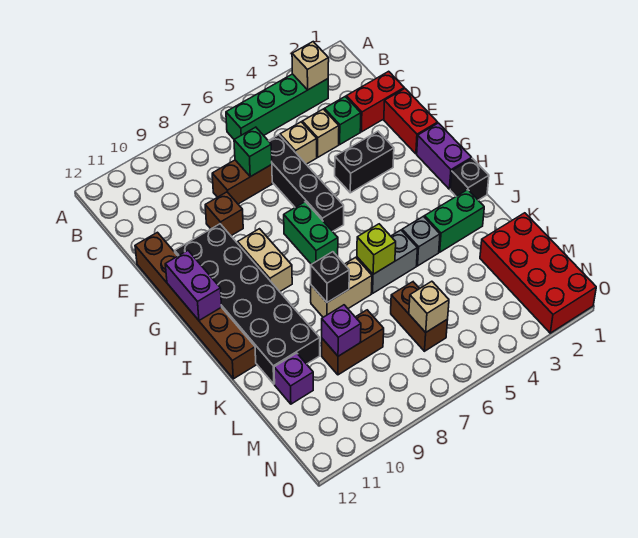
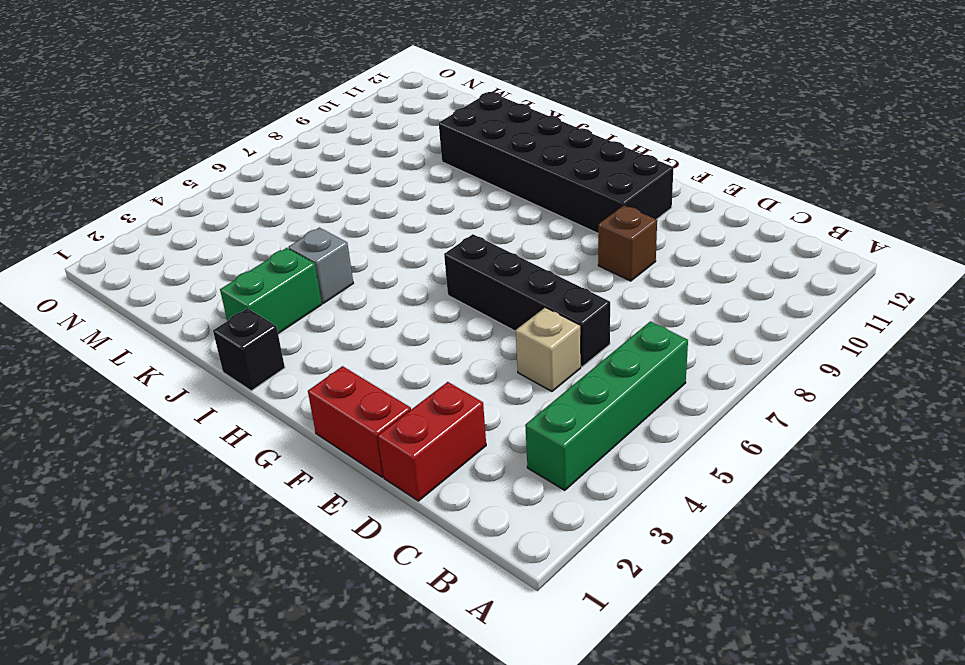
none -> green brick D3 level 1
none -> tan brick D4 level 1
none -> brown brick D7:D8 level 1
none -> brown brick E12:J12 level 1

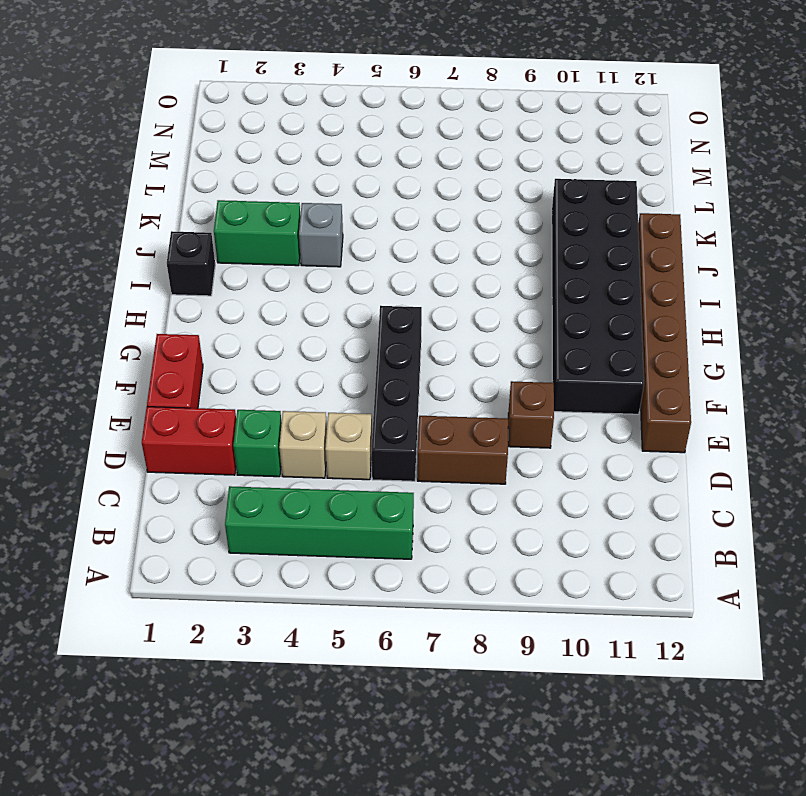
none -> black brick F3:F4 level 1
none -> purple brick G1:H1 level 1
none -> green brick G7:H7 level 1
none -> tan brick G9:H9 level 1

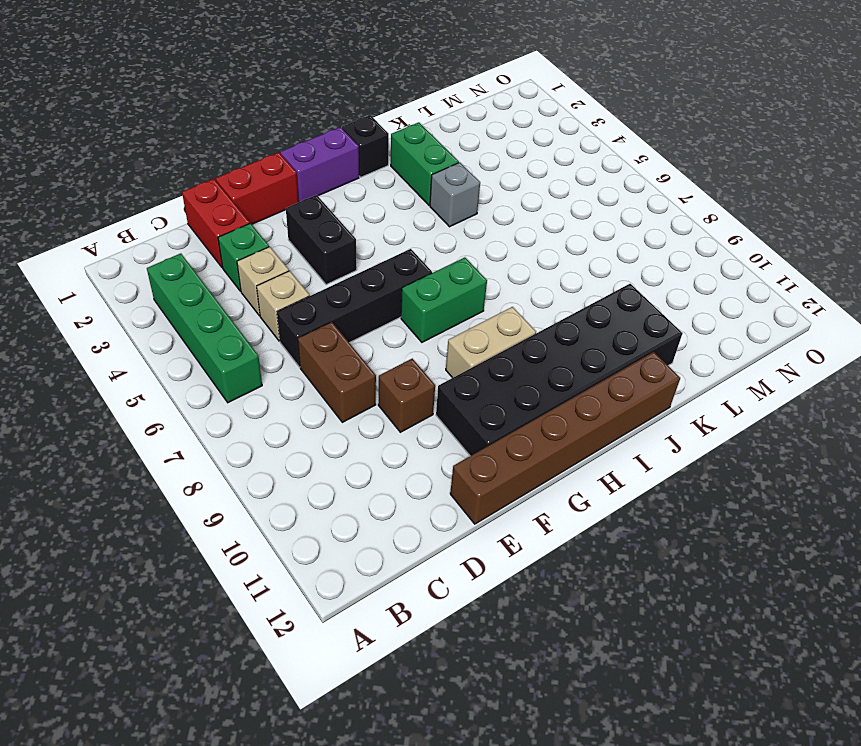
none -> grey brick J5:J6 level 1
none -> tan brick J7:J8 level 1
none -> red brick L1:O2 level 1
none -> brown brick L6:M6 level 1

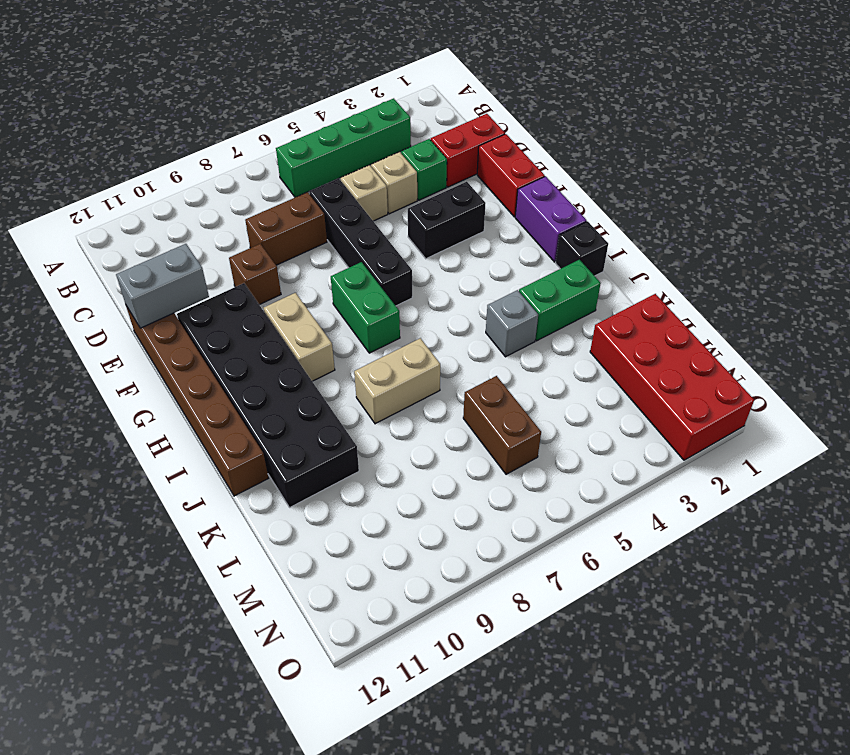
grey brick E11:E12 level 2 -> grey brick J5:J6 level 1
none -> brown brick L8:L9 level 1
none -> purple brick L11 level 1
none -> tan brick B3 level 2
none -> green brick D7 level 2

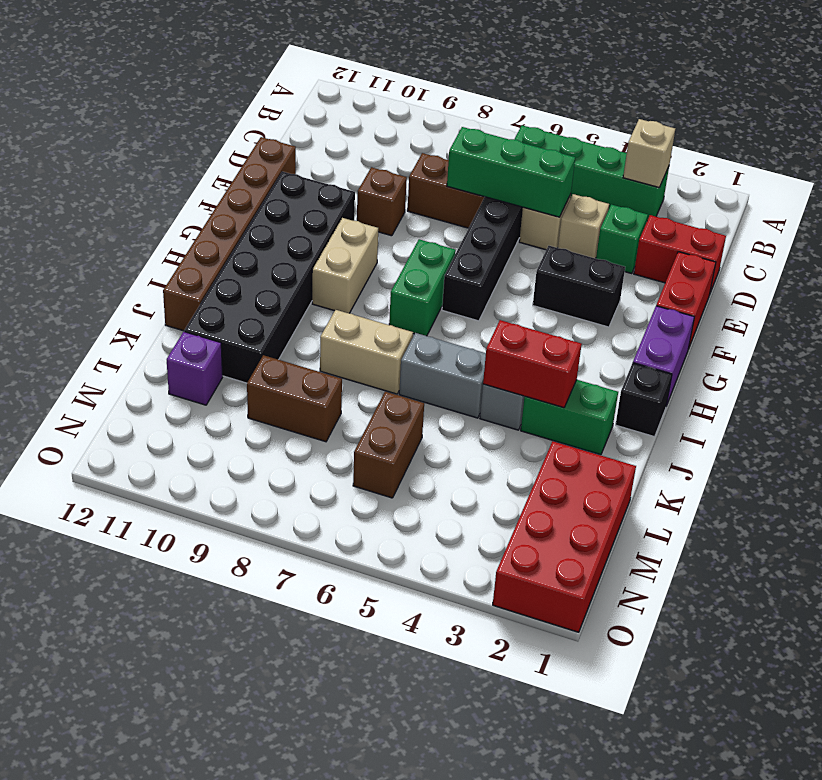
green brick D5:D7 level 2 -> green brick D7 level 2
red brick J3:J4 level 2 -> none
none -> purple brick G12:H12 level 2
none -> lime brick J6 level 2
none -> black brick J8 level 2
none -> purple brick L9 level 2

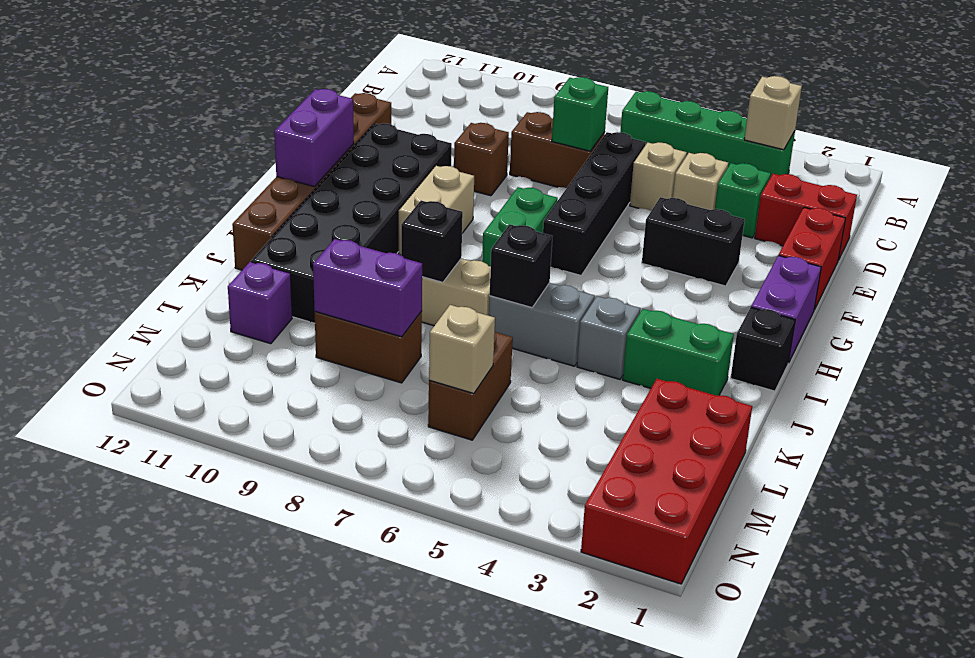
black brick J6 level 2 -> lime brick J6 level 2
purple brick L8:L9 level 2 -> purple brick L9 level 2

